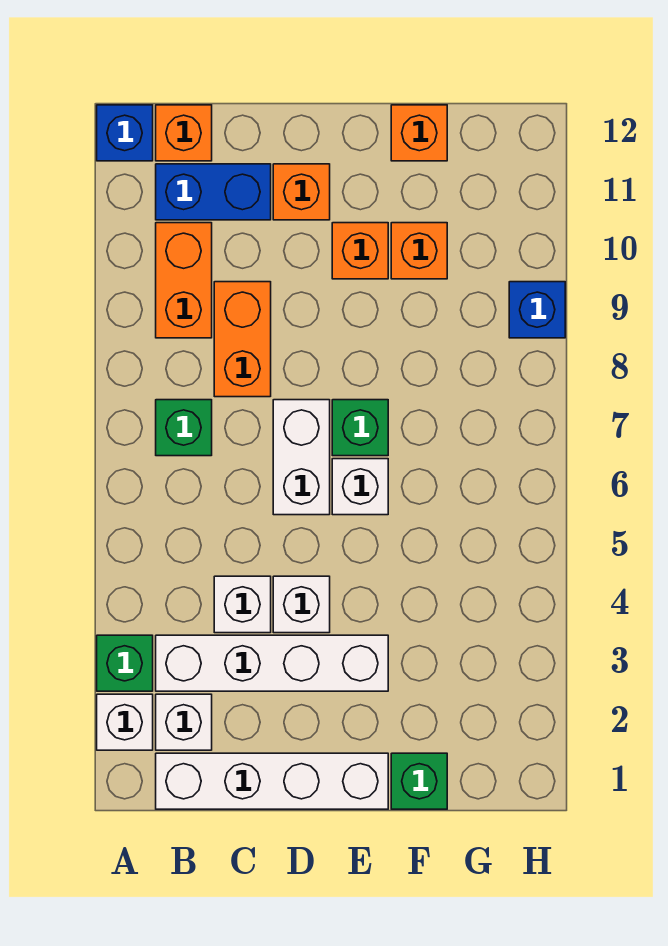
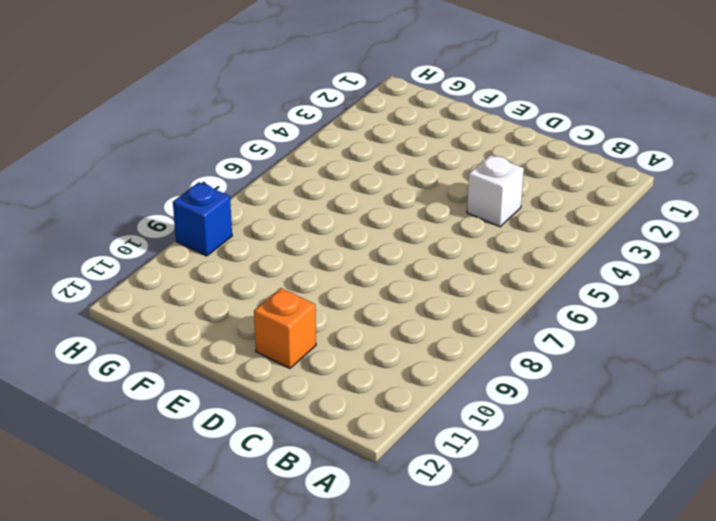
none -> white brick A2 level 1
none -> green brick A3 level 1
none -> blue brick A12 level 1

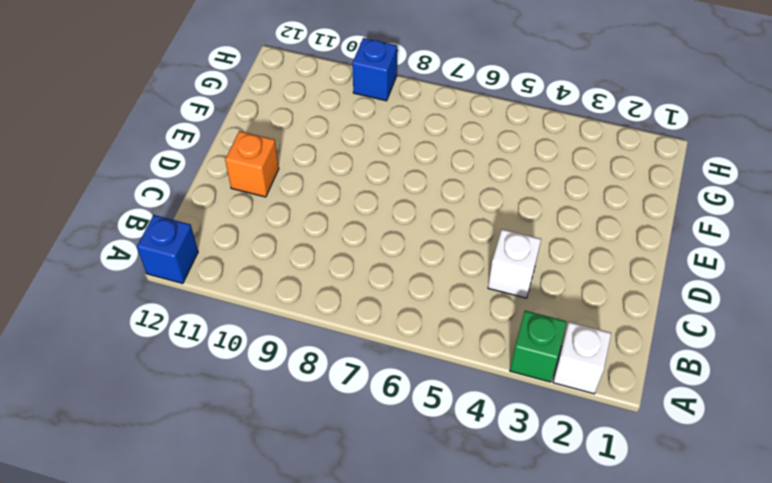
none -> white brick B1:E1 level 1
none -> white brick B2 level 1
none -> white brick B3:E3 level 1

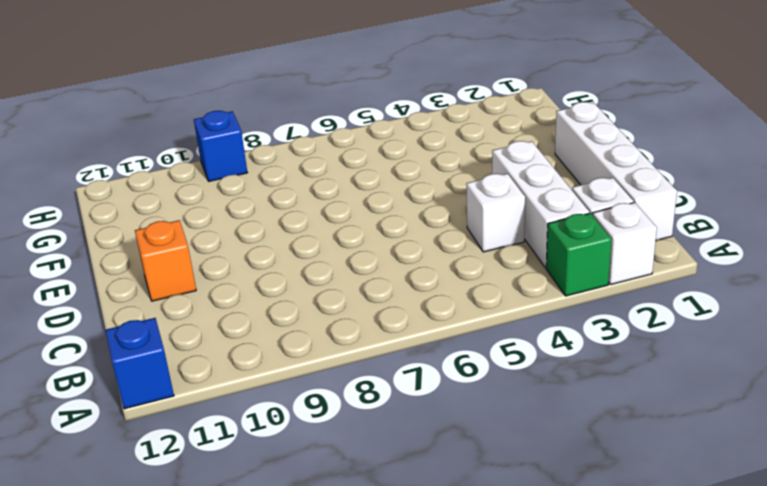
white brick B3:D3 level 1 -> white brick B3:E3 level 1
none -> green brick B7 level 1
none -> orange brick B9:B10 level 1
none -> blue brick B11:C11 level 1

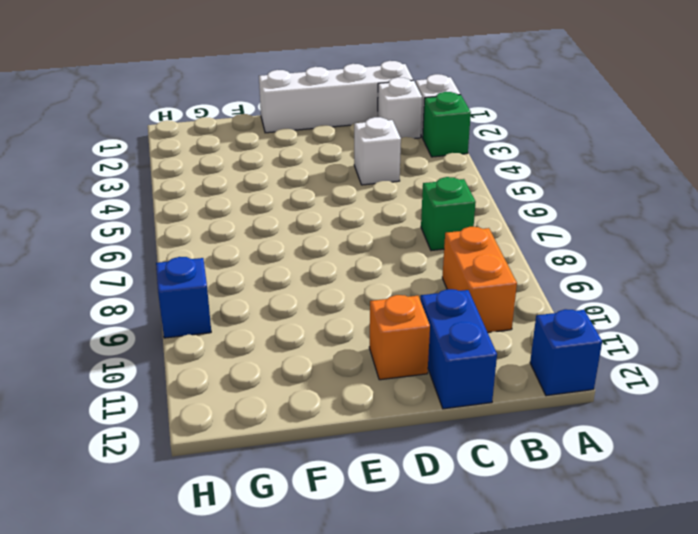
blue brick C11:C12 level 1 -> blue brick B11:C11 level 1
none -> white brick B3:E3 level 1
none -> orange brick B12 level 1
none -> orange brick C8:C9 level 1

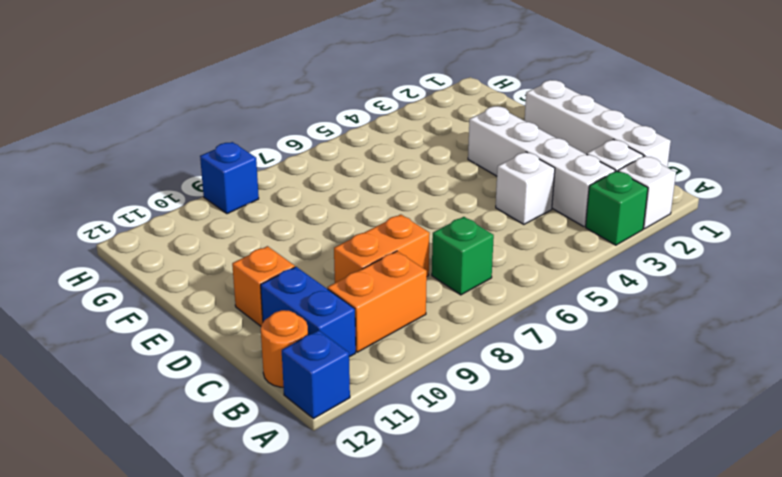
orange round brick B12 level 1 -> orange brick B12 level 1
none -> white brick D4 level 1
none -> white brick D6:D7 level 1
none -> white brick E6 level 1

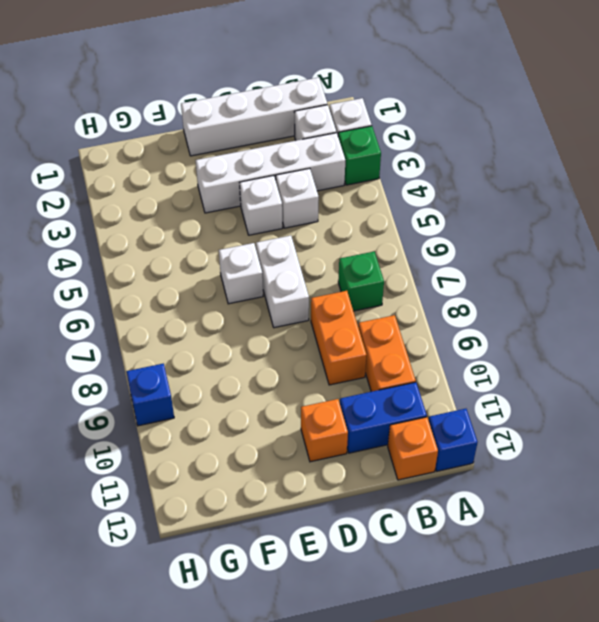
none -> green brick E7 level 1
none -> orange brick E10 level 1
none -> green brick F1 level 1

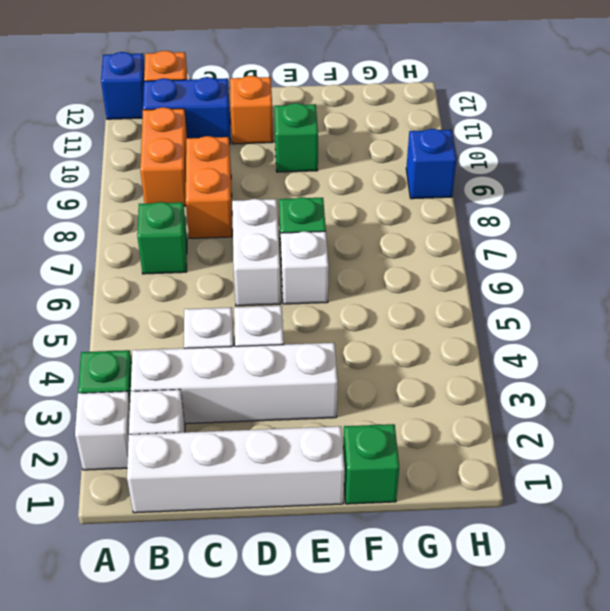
green brick E10 level 1 -> orange brick E10 level 1
none -> orange brick F10 level 1
none -> orange brick F12 level 1

